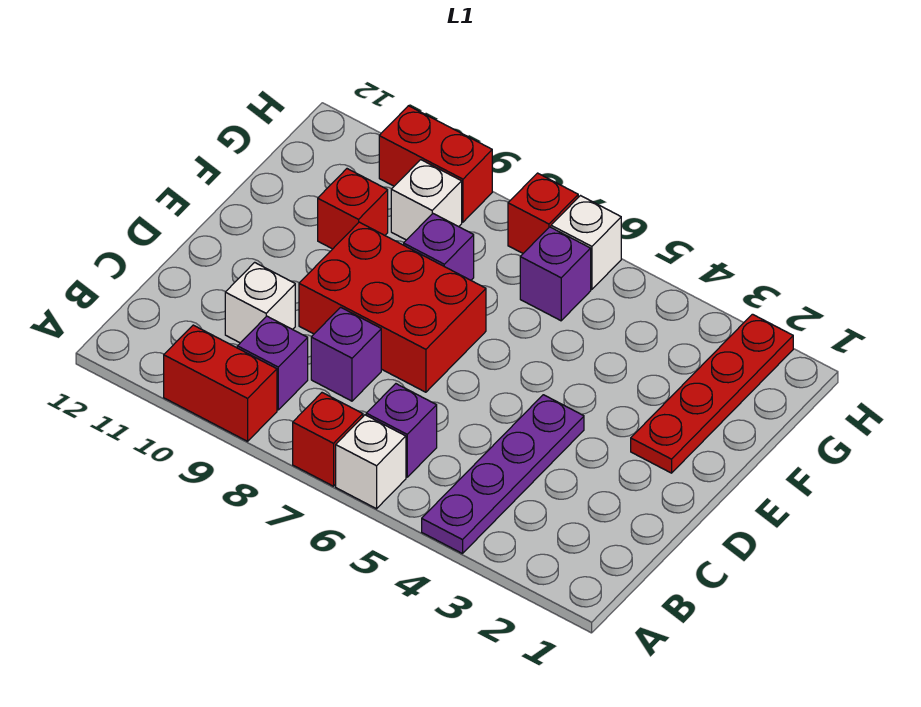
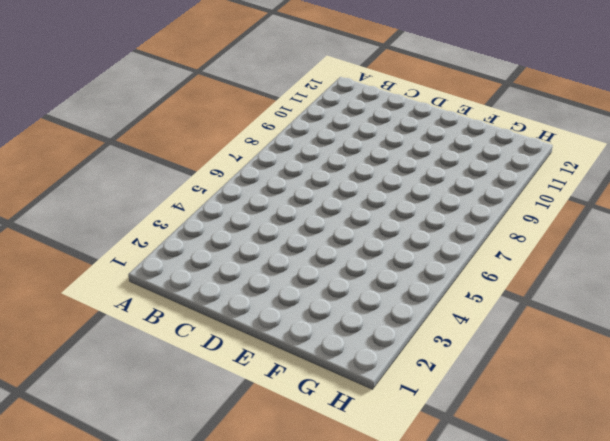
none -> purple plate A4:D4 level 1
none -> white brick A6 level 1
none -> red brick A7 level 1

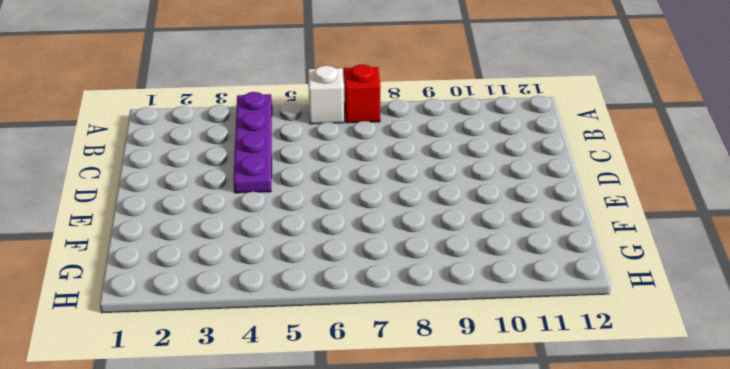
none -> red brick A9:A10 level 1
none -> purple brick B6 level 1
none -> purple brick B9 level 1

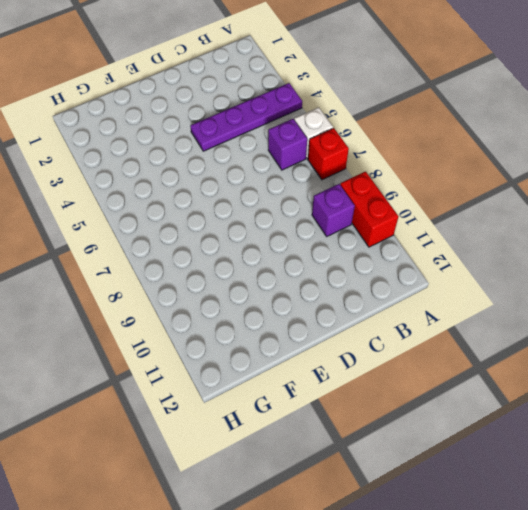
none -> purple brick C8 level 1
none -> white brick C10 level 1
none -> red brick D7:E9 level 1

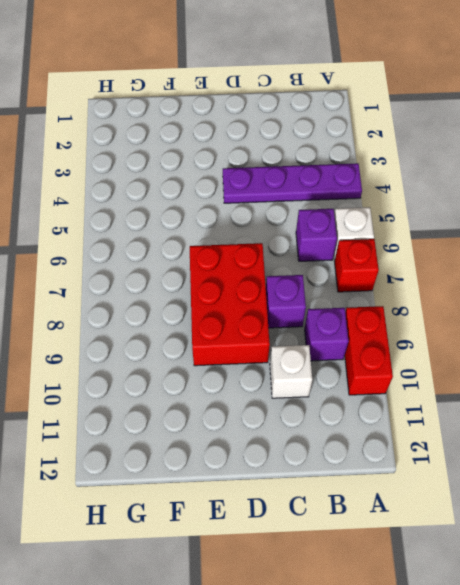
none -> red plate E2:H2 level 1
none -> purple brick F8 level 1
none -> red brick F10 level 1

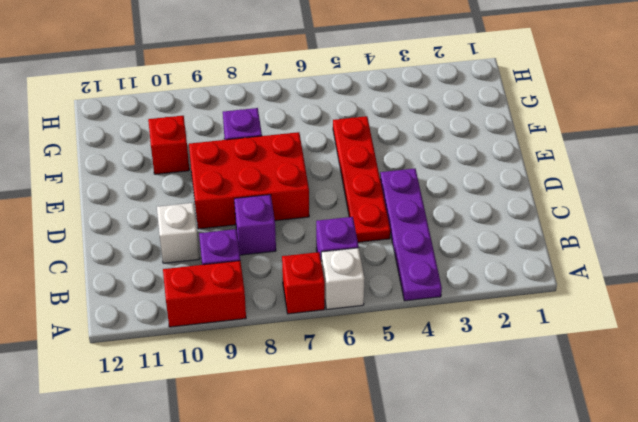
red plate C5:F5 level 1 -> red plate E2:H2 level 1
none -> purple brick G6 level 1
none -> white brick G9 level 1
none -> white brick H6 level 1

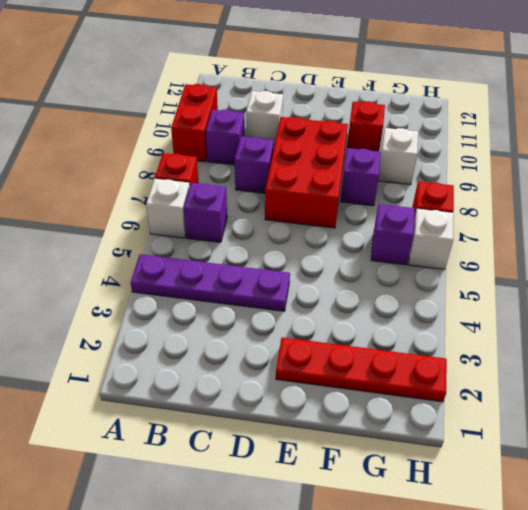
none -> red brick H9:H10 level 1

